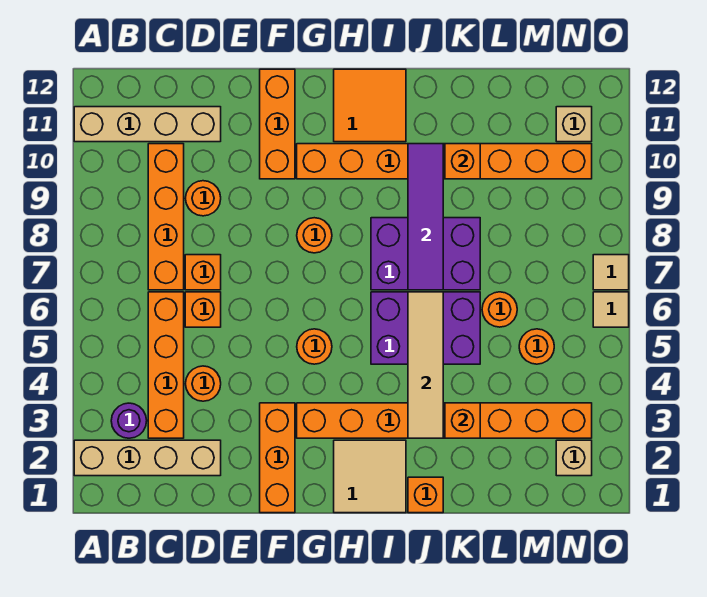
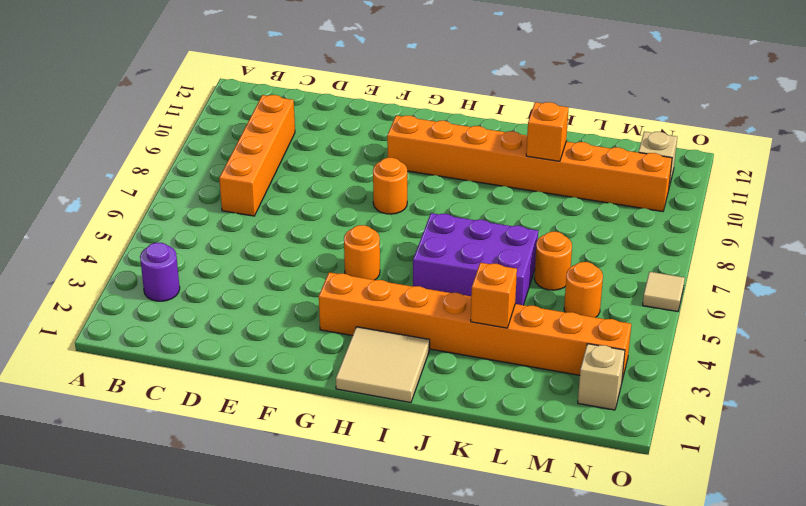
none -> tan brick A2:D2 level 1
none -> tan brick A11:D11 level 1
none -> orange brick C3:C6 level 1
none -> orange round brick D4 level 1

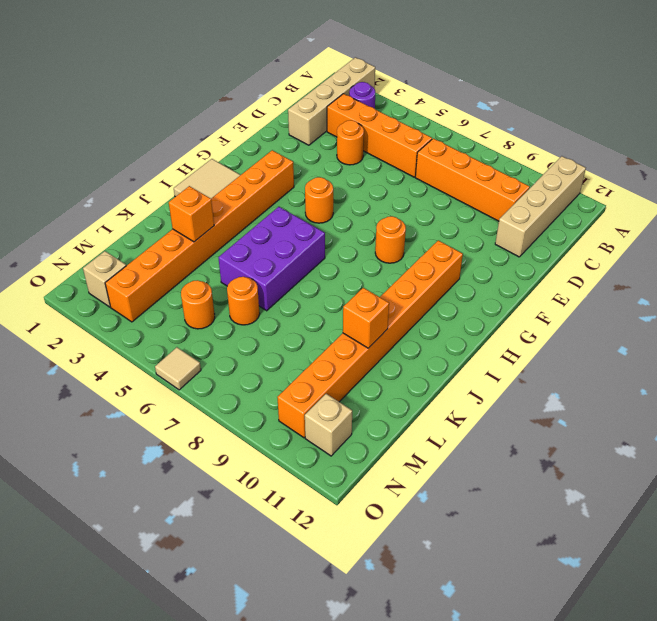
none -> orange brick D6 level 1
none -> orange brick D7 level 1
none -> orange round brick D9 level 1
none -> orange brick F1:F3 level 1

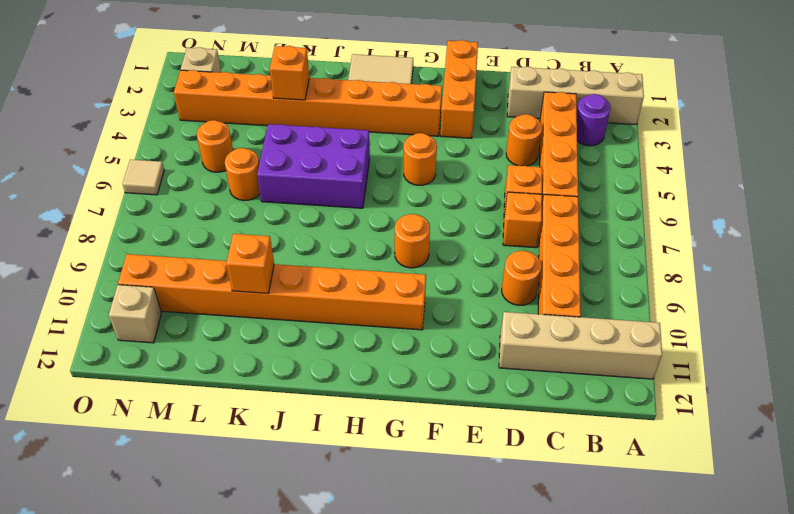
none -> orange brick F10:F12 level 1
none -> orange tile H11:I12 level 1
none -> purple brick I7:K8 level 1
none -> orange brick J1 level 1

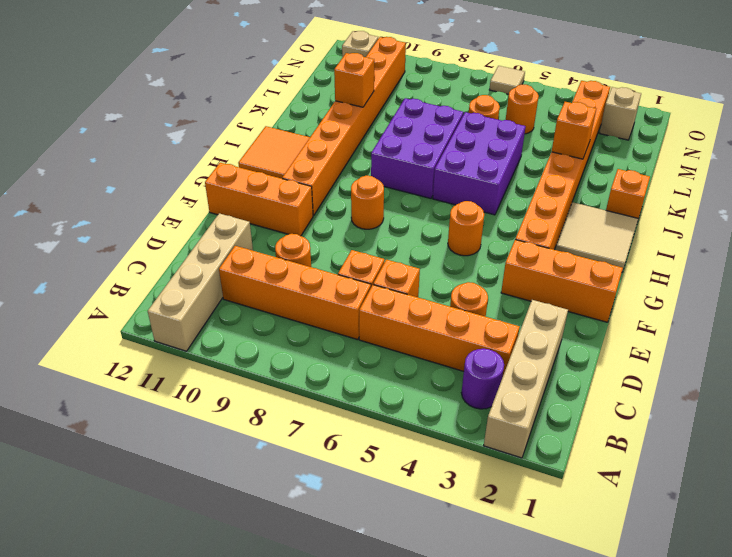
none -> tan tile O7 level 1
none -> tan tile J3:J6 level 2
none -> purple tile J7:J10 level 2

